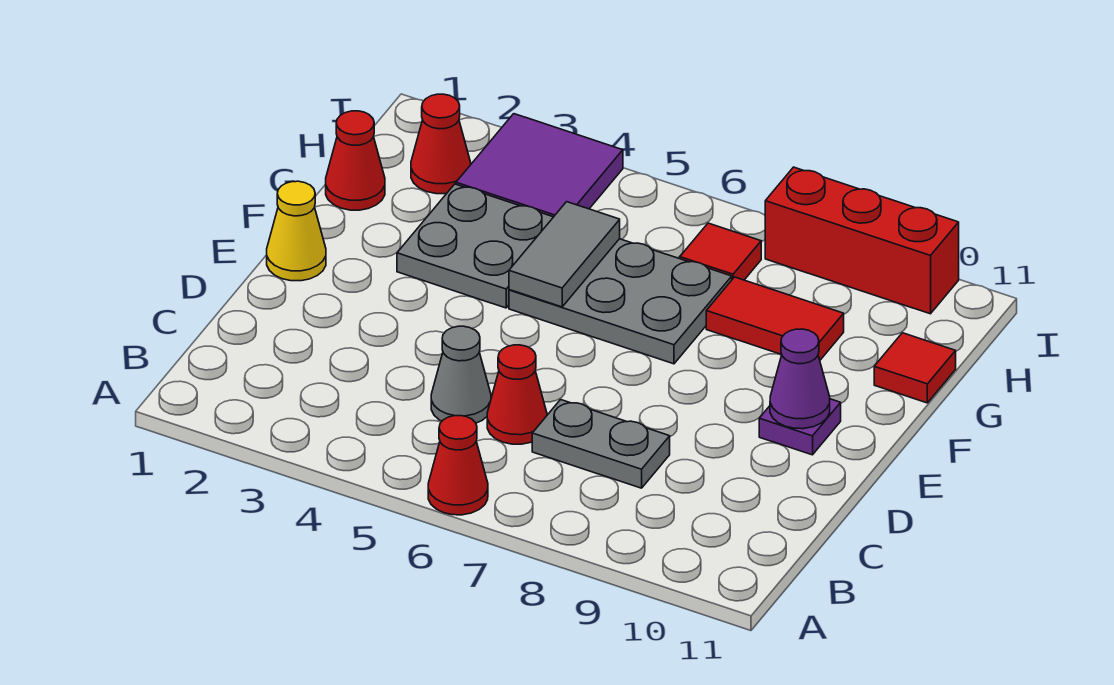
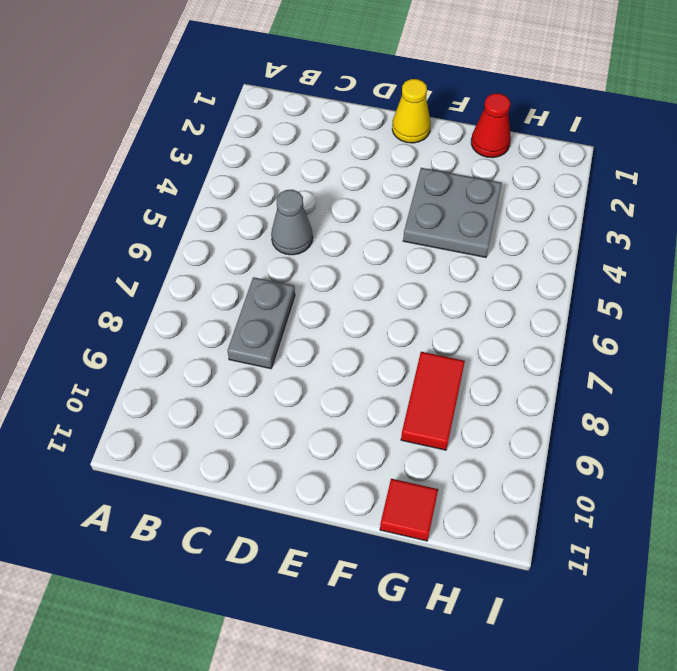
none -> red cone A6 level 1
none -> red cone C6 level 1
none -> purple plate E10 level 1

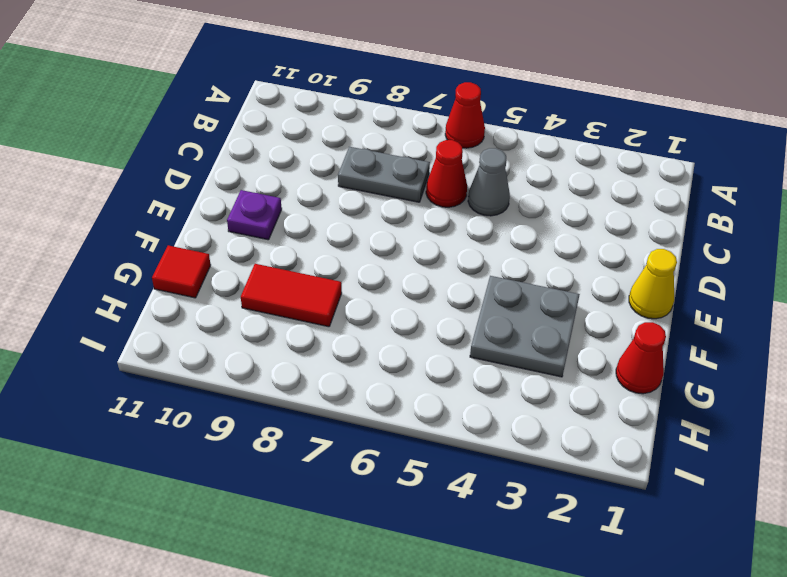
none -> grey plate F5:G7 level 1
none -> red cone H2 level 1
none -> purple tile H3:I4 level 1

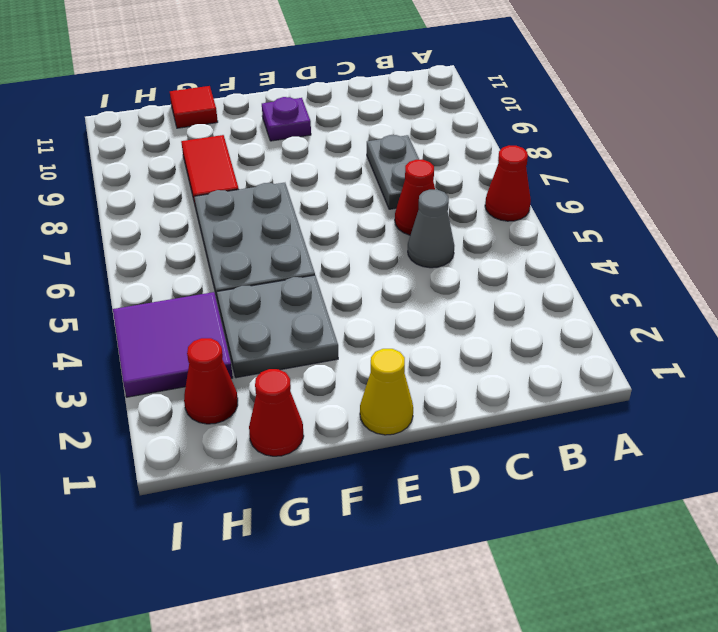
none -> red tile H7 level 1
none -> red brick I8:I10 level 1
none -> purple cone E10 level 2

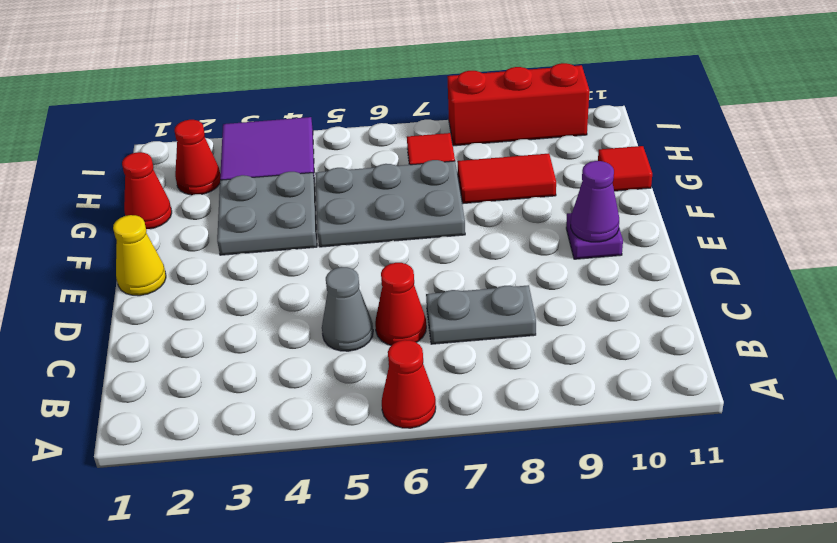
none -> grey tile F5:G5 level 2

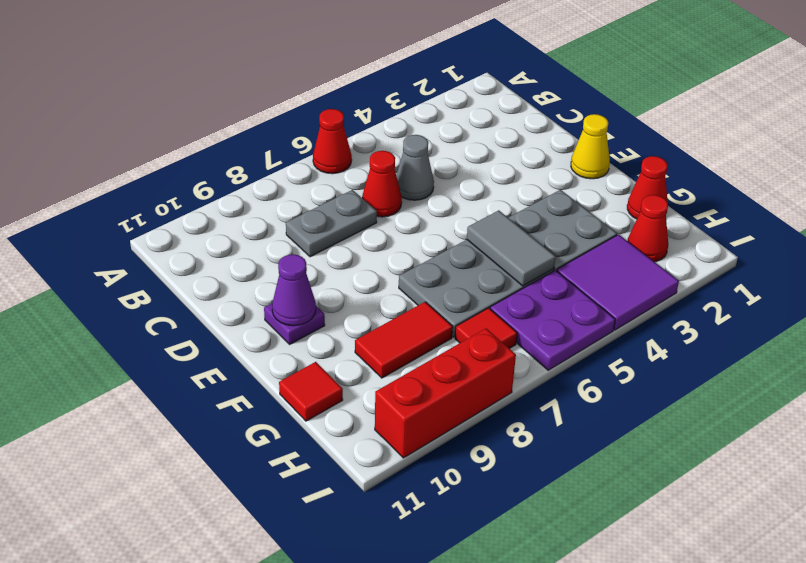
purple plate H5:I6 level 1 -> none

